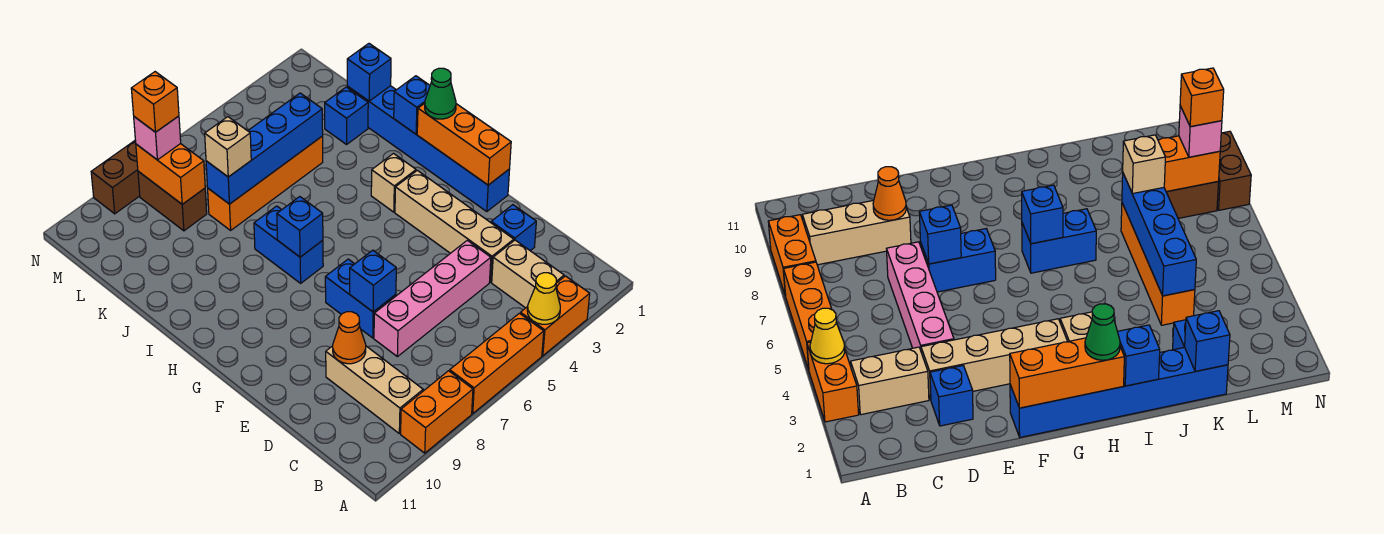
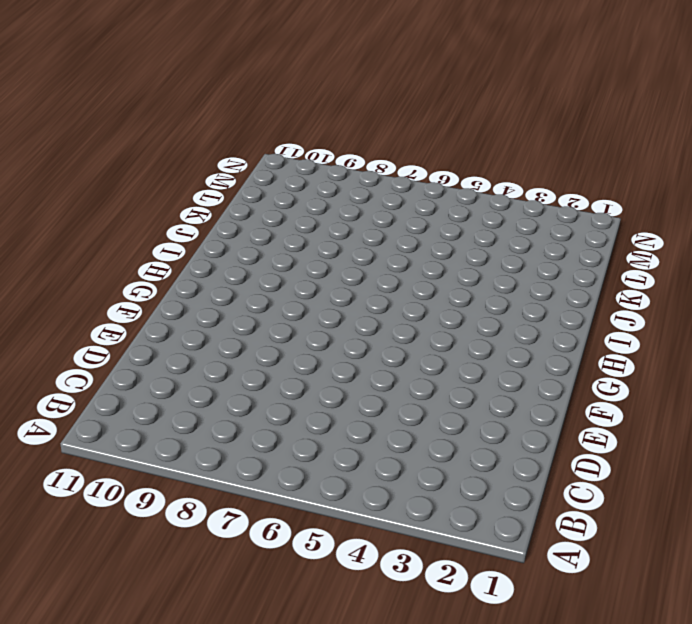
none -> orange brick A3:A4 level 1
none -> orange brick A5:A7 level 1
none -> orange brick A8:A9 level 1

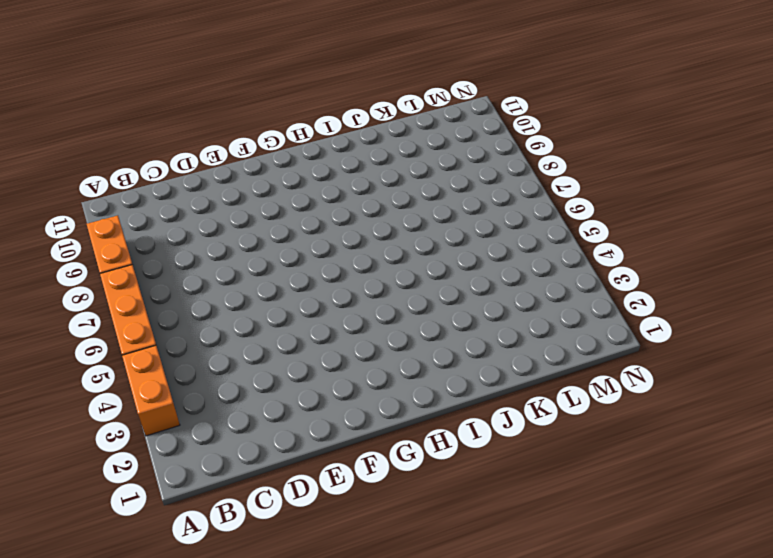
none -> tan brick B3:C3 level 1
none -> tan brick B9:D9 level 1
none -> blue brick D2 level 1

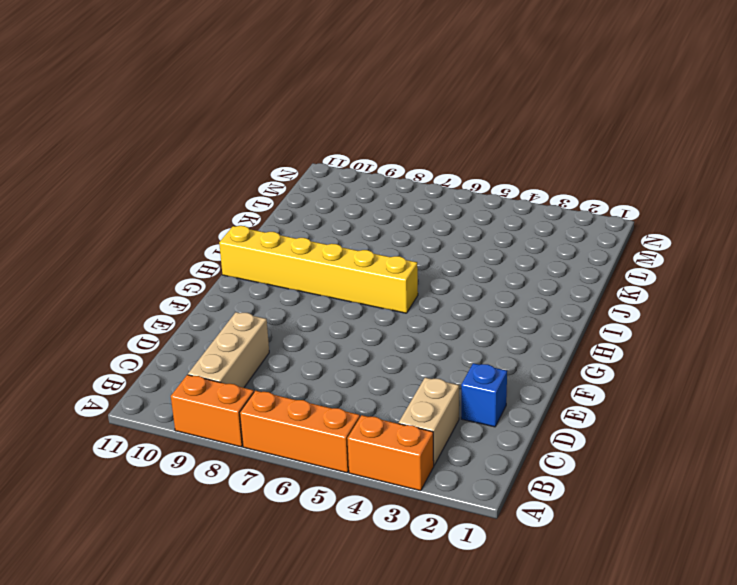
yellow brick H6:H11 level 1 -> blue brick H7:I7 level 1
none -> tan brick D3:G3 level 1
none -> pink brick D4:D7 level 1
none -> blue brick E7:F7 level 1

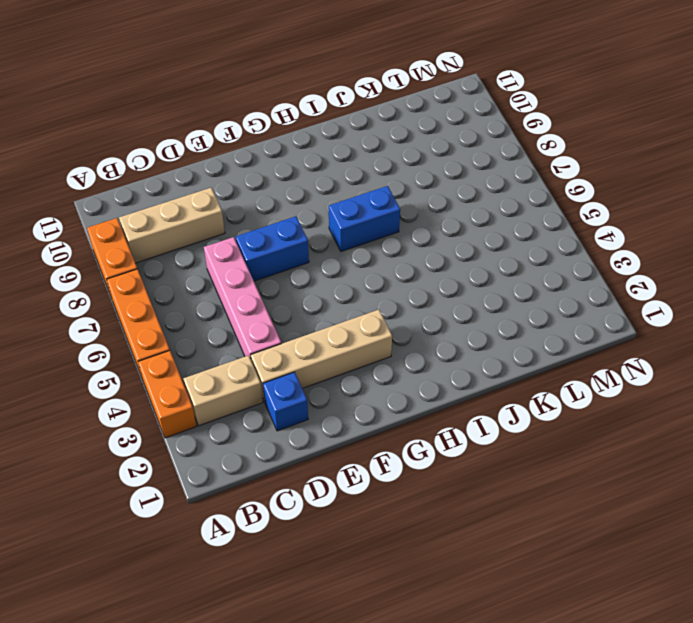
none -> blue brick F1:K1 level 1
none -> tan brick H3 level 1
none -> blue brick K2 level 1

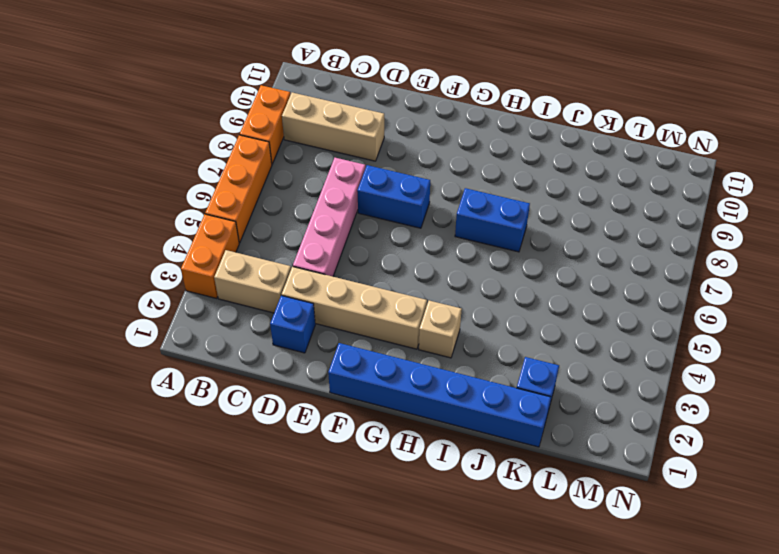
none -> orange brick K4:K7 level 1
none -> brown brick L8:M8 level 1
none -> brown brick N8:N9 level 1

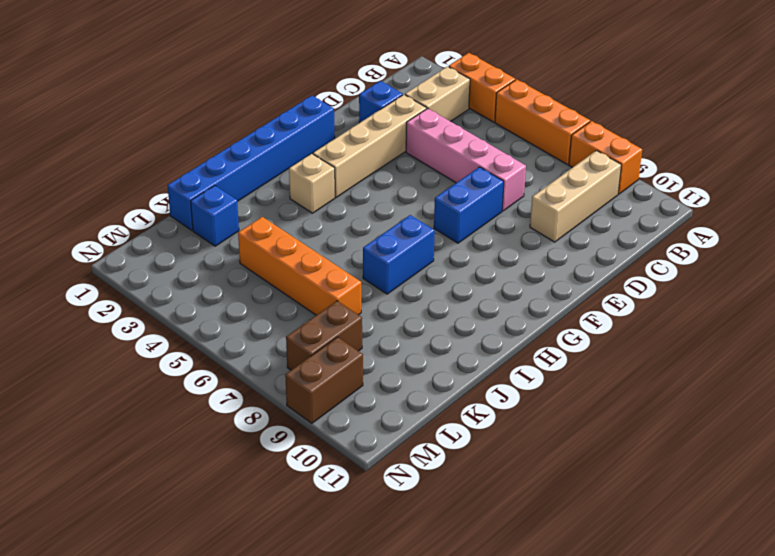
brown brick M9:N9 level 1 -> brown brick N8:N9 level 1
none -> yellow cone A4 level 2
none -> orange cone D9 level 2
none -> blue brick E7 level 2

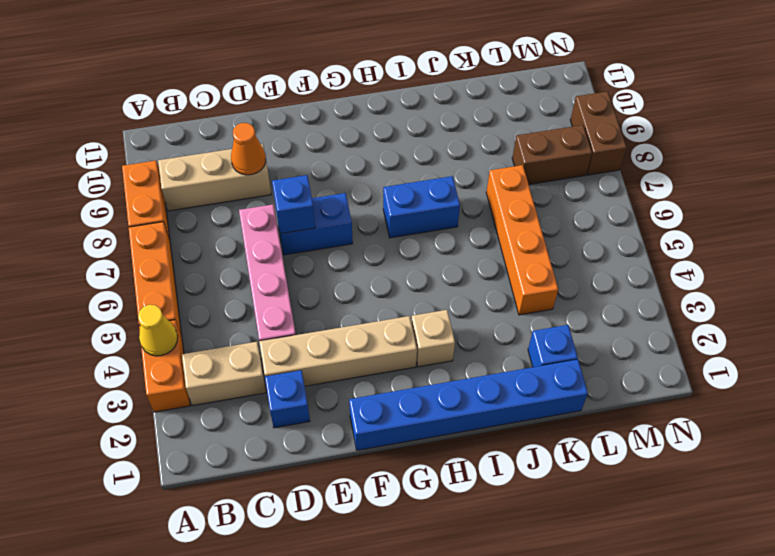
none -> orange brick F1:H1 level 2
none -> blue brick H7 level 2
none -> blue brick I1 level 2

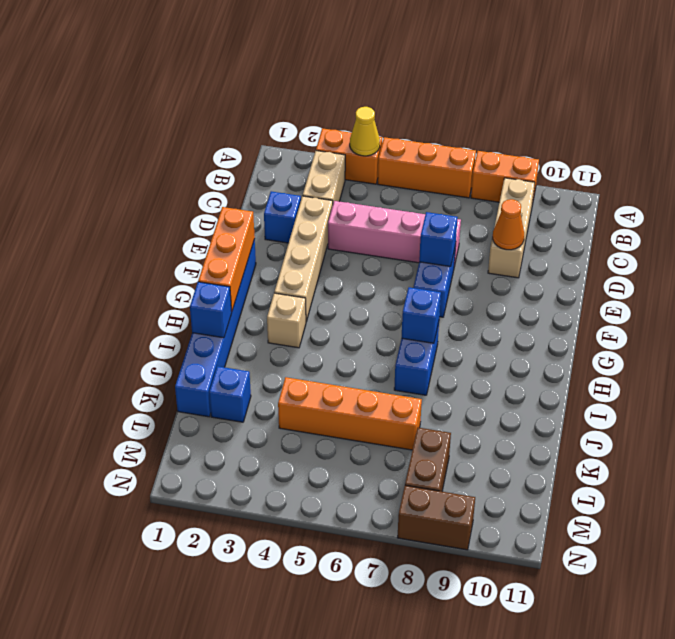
none -> blue brick K1 level 2
none -> blue brick K4:K7 level 2
none -> orange brick L8:M8 level 2

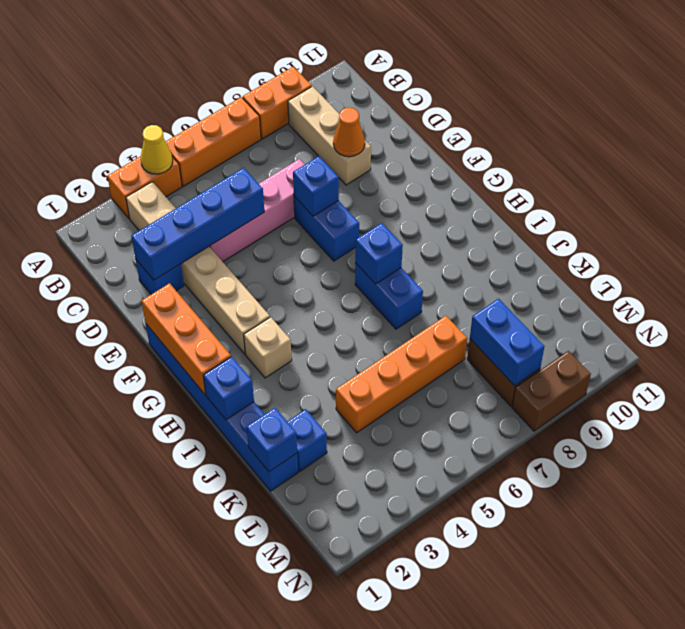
blue brick D2:D5 level 2 -> blue brick K4:K7 level 2
blue brick L8:M8 level 2 -> orange brick L8:M8 level 2
none -> green cone H1 level 3
none -> tan brick K7 level 3
none -> pink brick M8 level 3

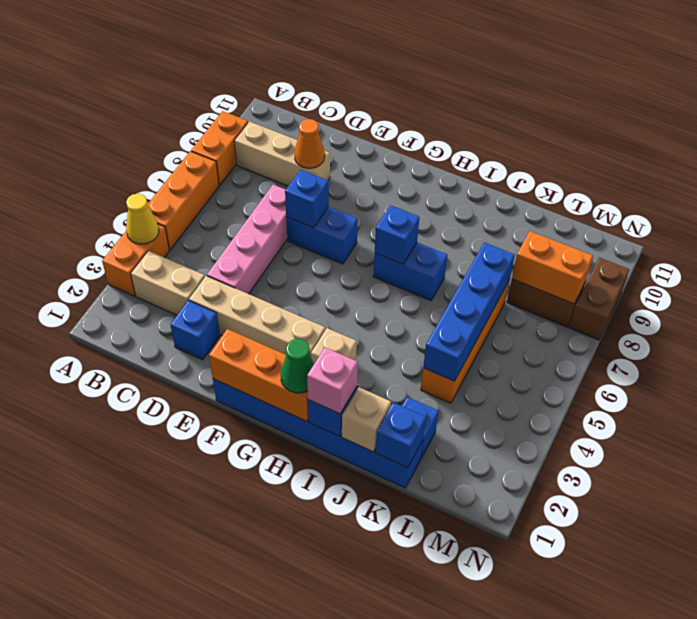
pink brick I1 level 3 -> pink brick M8 level 3
tan brick J1 level 2 -> tan brick K7 level 3
none -> orange brick M8 level 4

